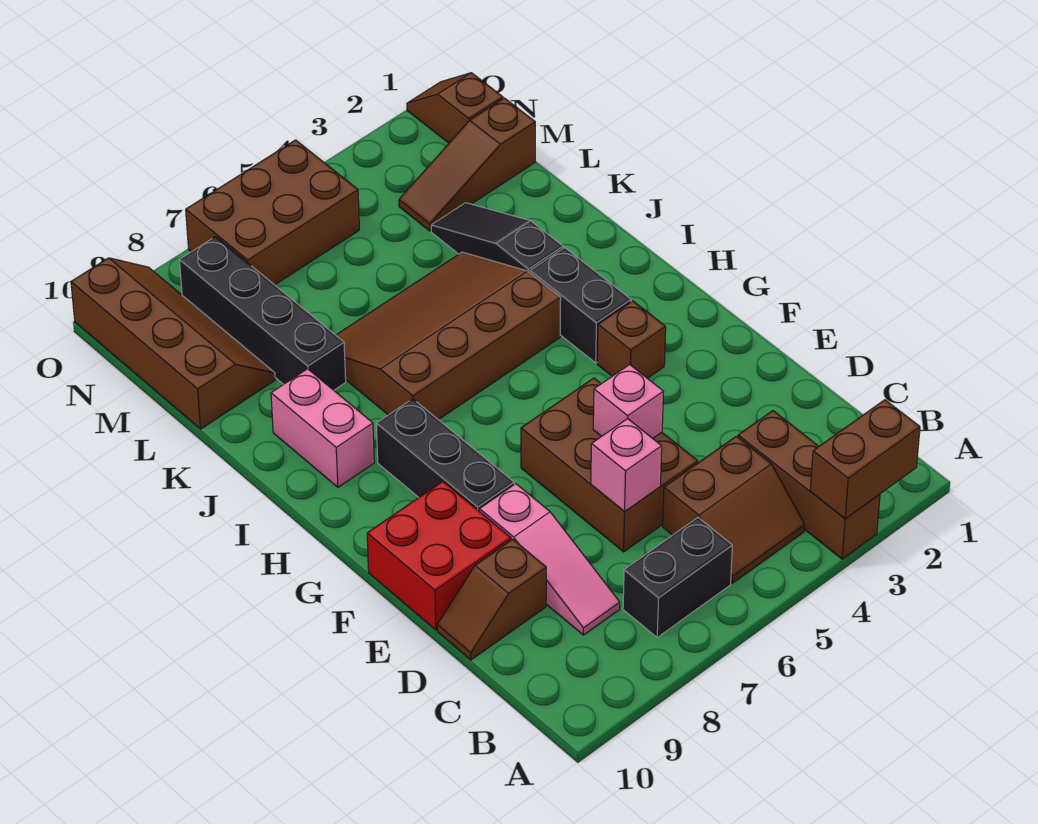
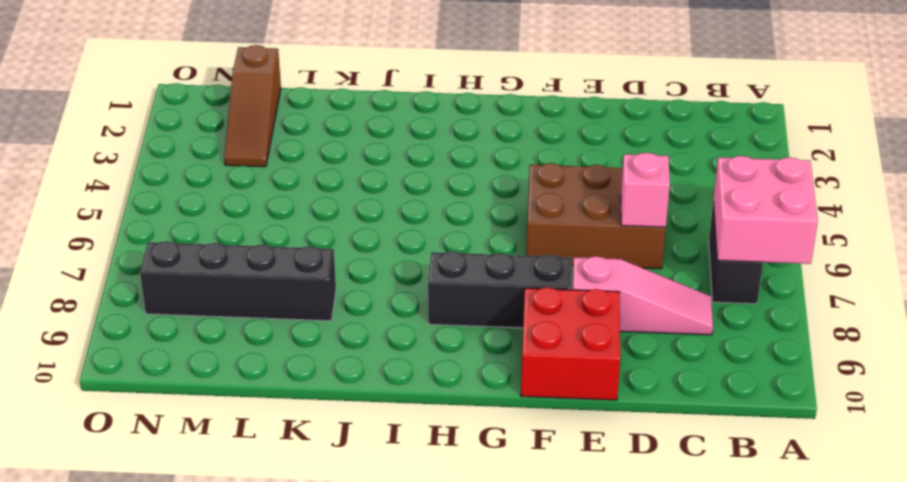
pink brick A6:B7 level 2 -> none
none -> brown brick A3:C3 level 1
none -> brown slope B4:C5 level 1 top C
none -> brown slope D9:D10 level 1 top 9

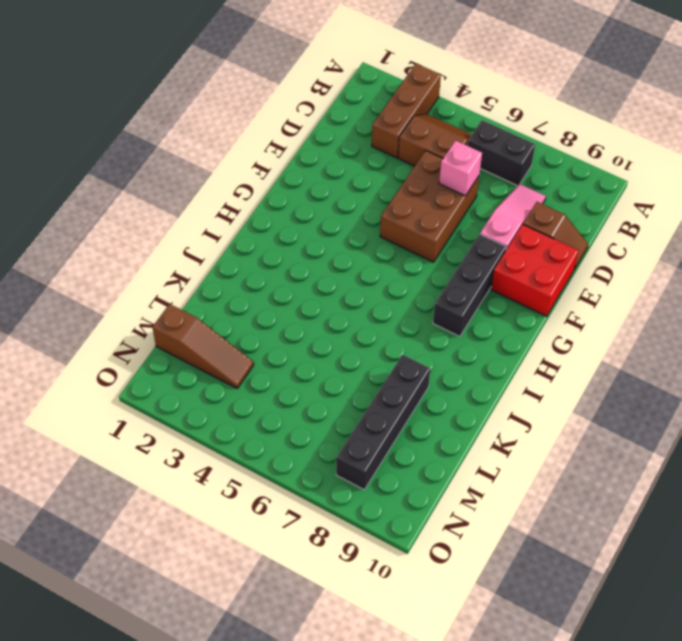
none -> brown brick G3 level 1
none -> black brick H3:I3 level 1
none -> brown slope I4:K7 level 1 top I

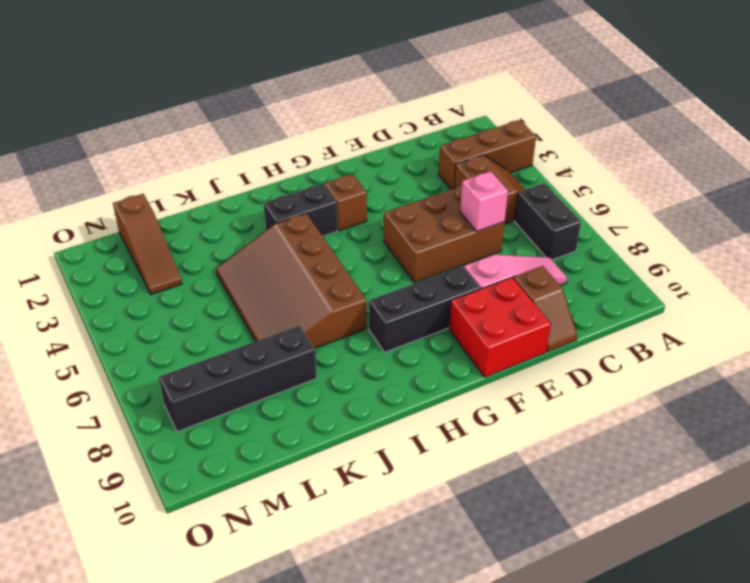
none -> pink brick I9:J9 level 1
none -> black slope J3:L3 level 1 top J
none -> brown slope L9:O10 level 1 top 10

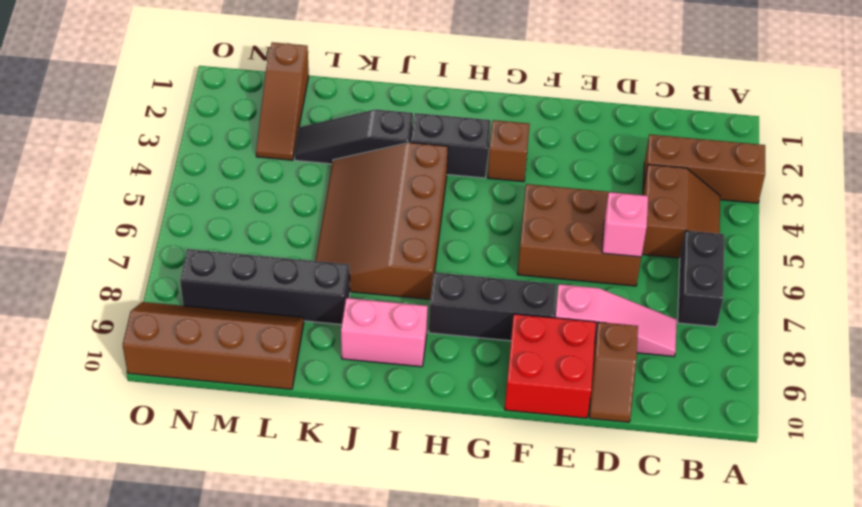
none -> brown slope N1:O1 level 1 top N
none -> brown brick N5:O7 level 1
none -> brown brick A2:A3 level 2

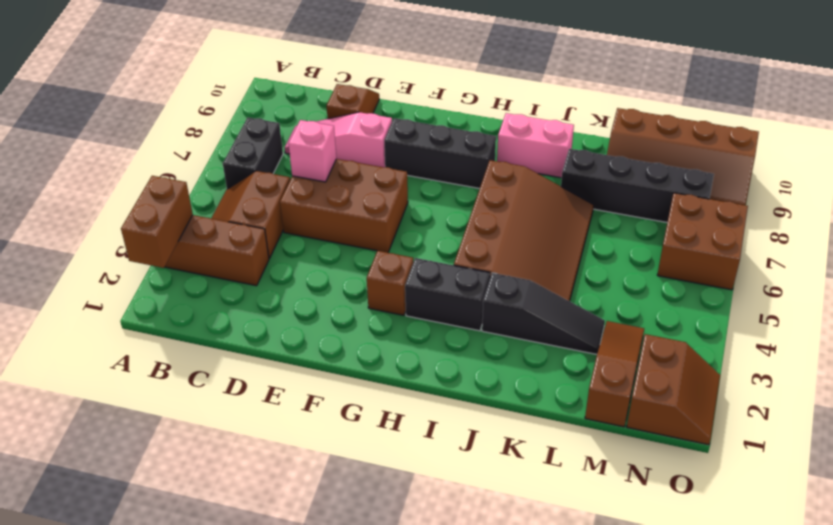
brown slope N1:O2 level 1 top N -> brown slope N1:O1 level 1 top N
brown brick N6:O7 level 1 -> brown brick N5:O7 level 1
none -> red brick E9:F10 level 1
none -> pink brick E5 level 2

